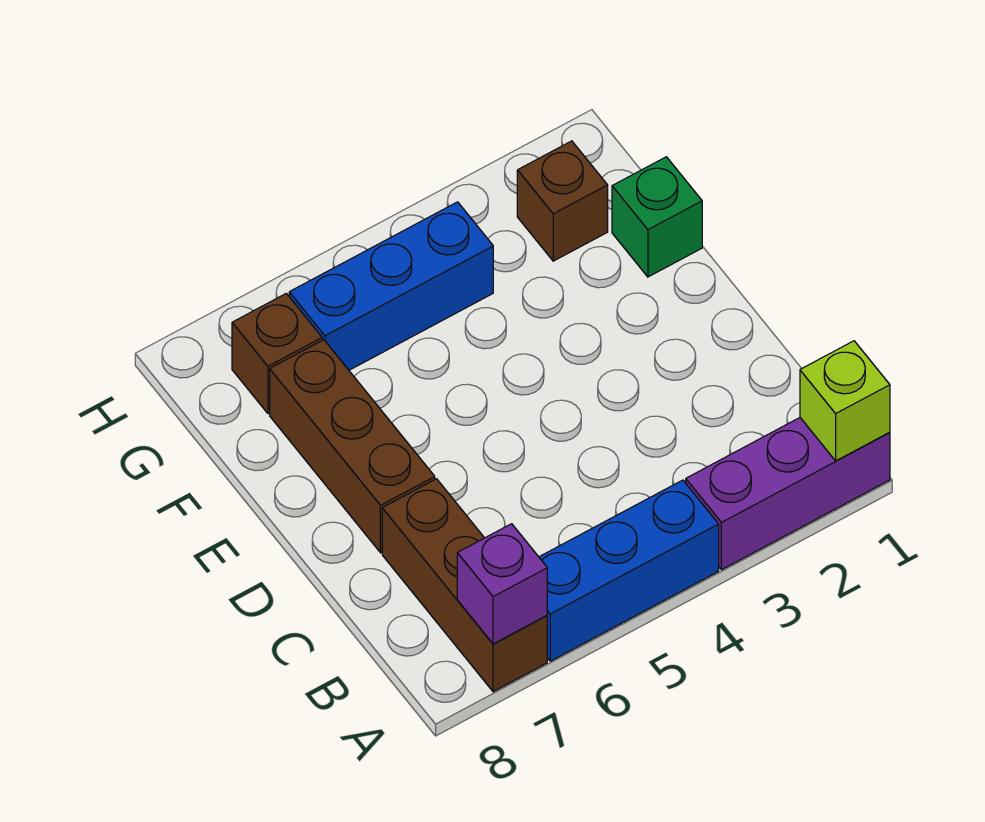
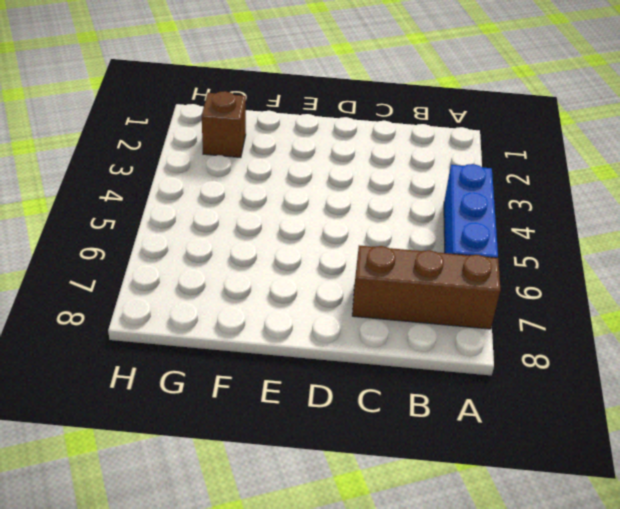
none -> purple brick A1:A3 level 1
none -> brown brick D7:F7 level 1

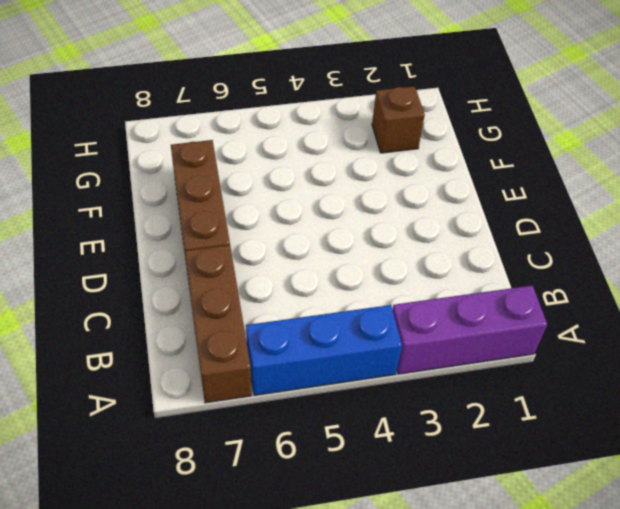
none -> green brick F1 level 1
none -> blue brick G4:G6 level 1

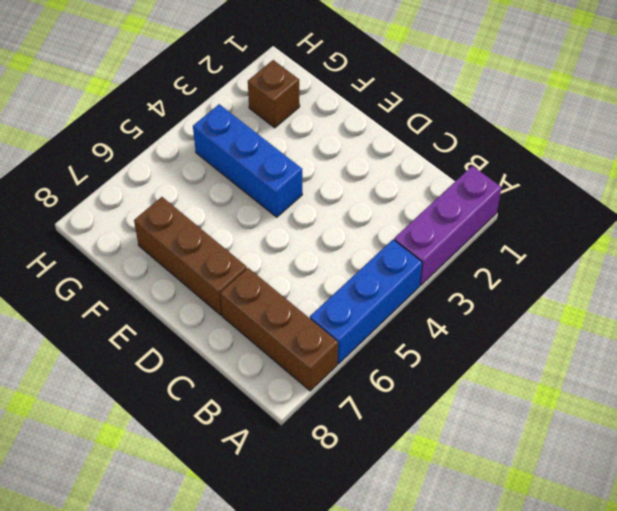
blue brick E4:G4 level 1 -> blue brick G4:G6 level 1
none -> green brick F1 level 1
none -> brown brick G7 level 1

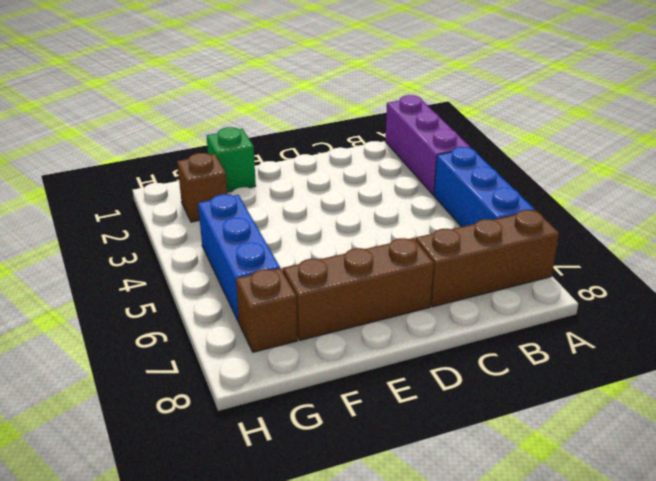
none -> lime brick A1 level 2
none -> purple brick A7 level 2

